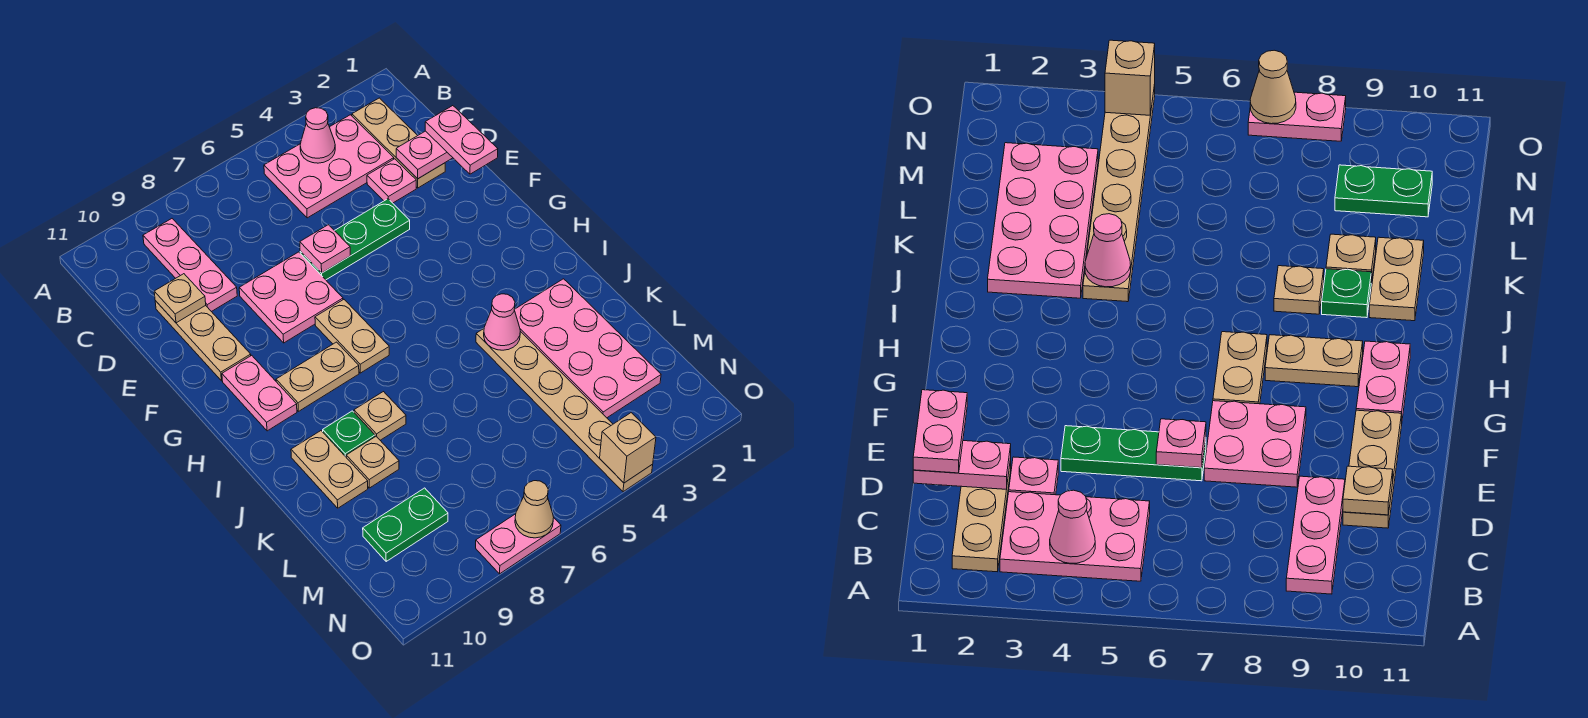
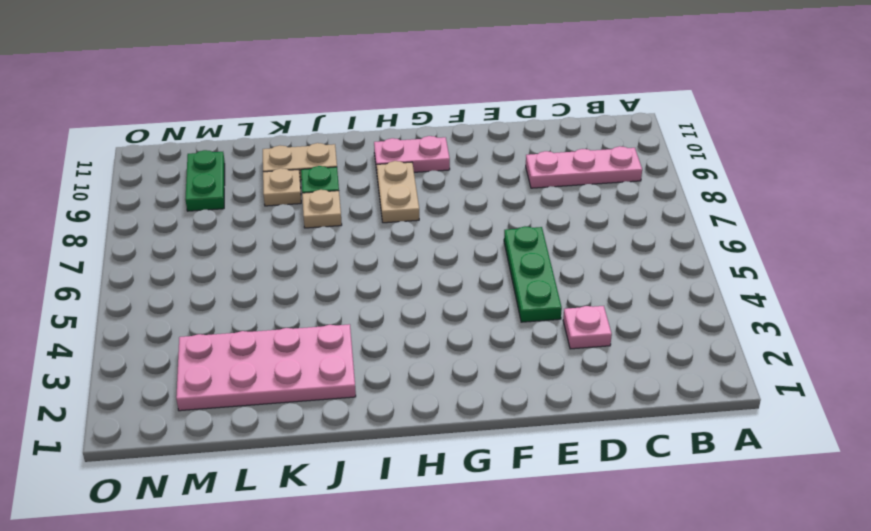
none -> tan plate B2:D2 level 1
none -> pink plate B3:C5 level 1
none -> tan plate D10:F10 level 1

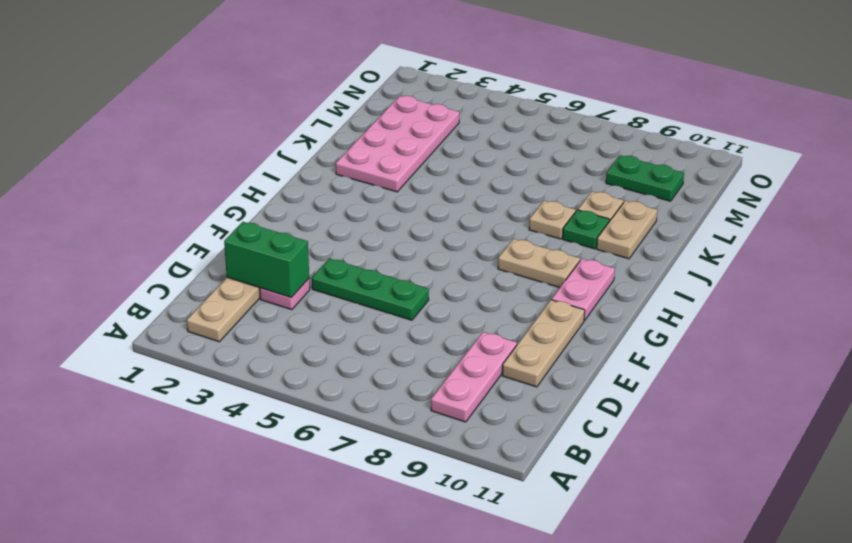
green brick D2:D3 level 2 -> pink plate D1:D2 level 2
none -> pink plate B3:C5 level 1
none -> pink plate E7:F8 level 1
none -> tan plate G7:H7 level 1

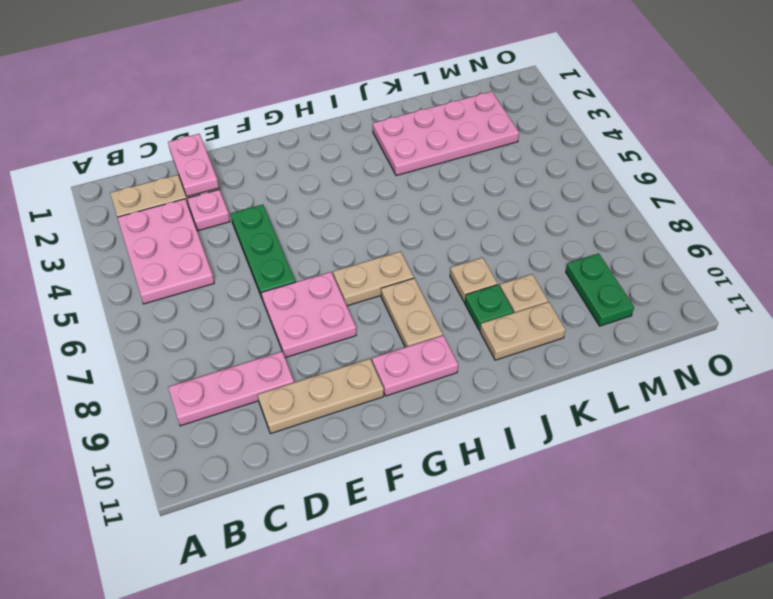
none -> tan plate J4:O4 level 1
none -> pink plate O7:O8 level 1
none -> pink cone B4 level 2

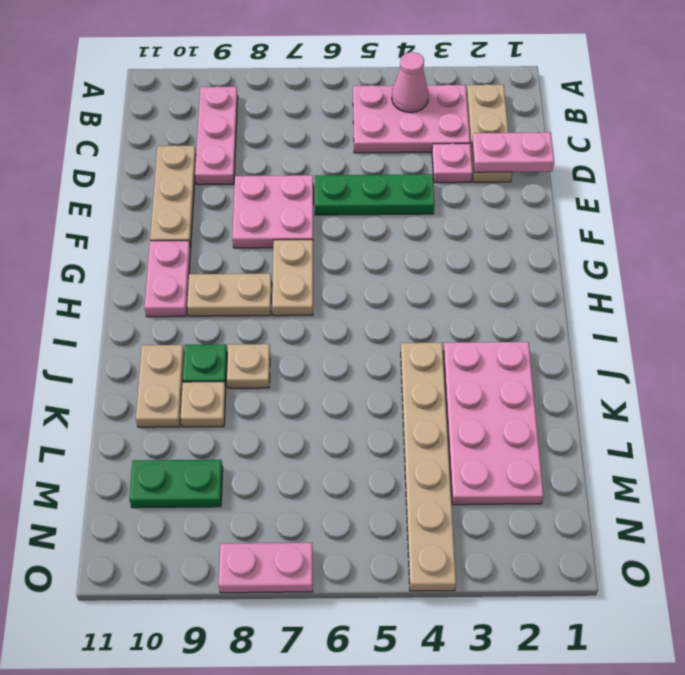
none -> tan plate D10 level 2
none -> pink plate E6 level 2
none -> pink cone J4 level 2

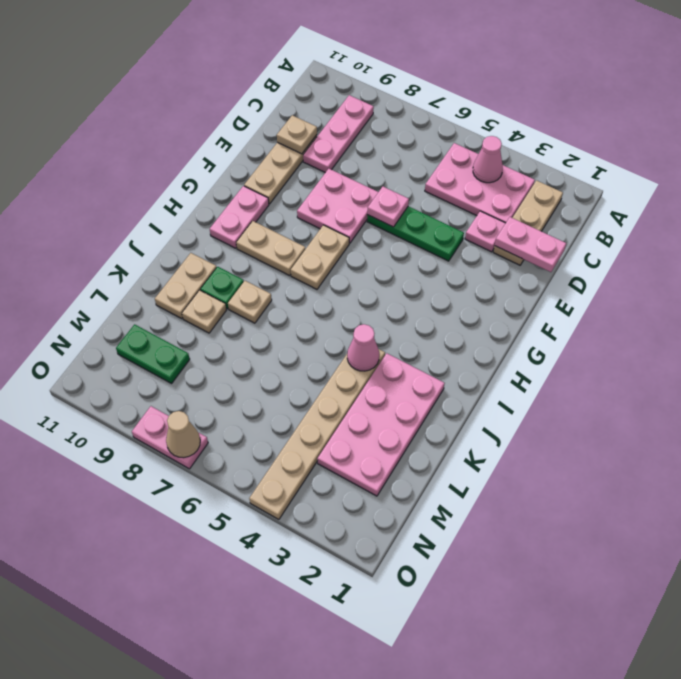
none -> tan brick O4 level 2
none -> pink plate D1:E1 level 3

